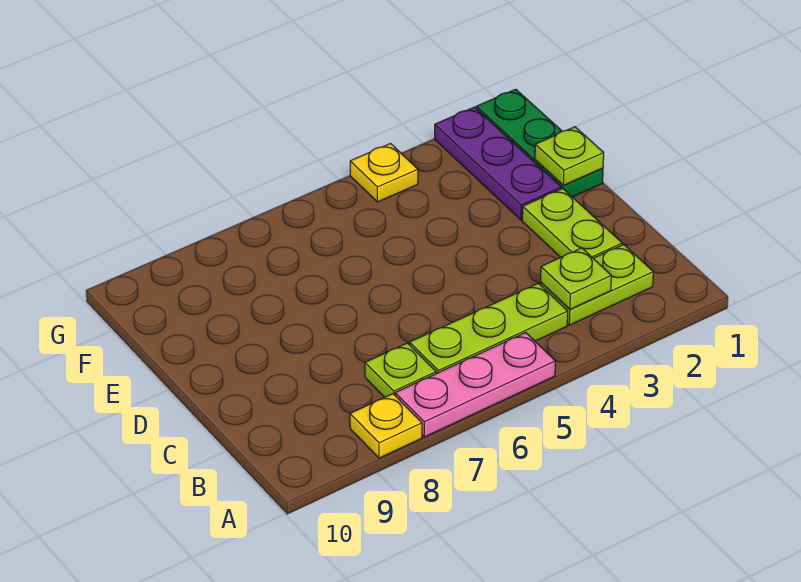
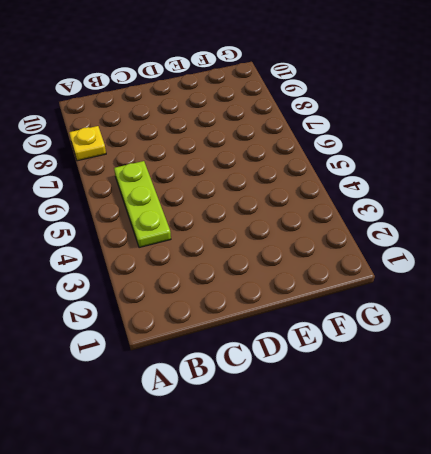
none -> pink plate A5:A7 level 1
none -> lime plate B2:B3 level 1

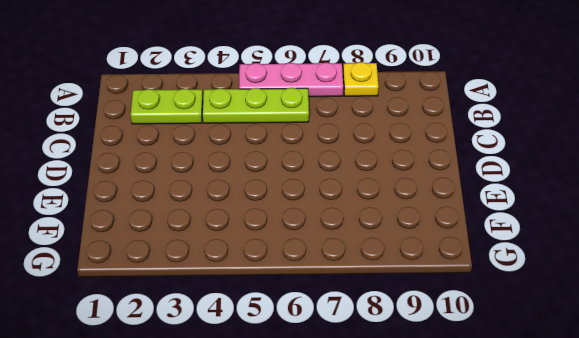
none -> lime plate B7 level 1
none -> lime plate C2:D2 level 1

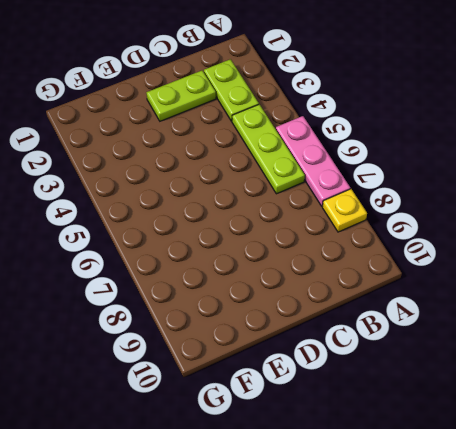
none -> lime plate B7 level 1
none -> green plate E1:G1 level 1

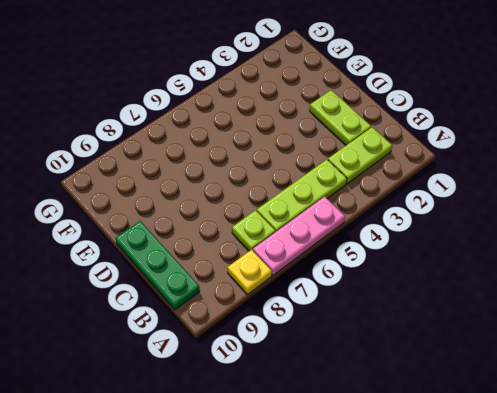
green plate B10:D10 level 1 -> green plate E1:G1 level 1
none -> purple plate E2:G2 level 1
none -> yellow plate G4 level 1

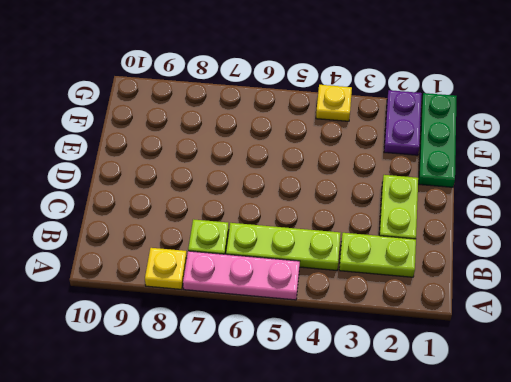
purple plate F2:G2 level 1 -> purple plate E2:G2 level 1
none -> lime plate B3 level 2
none -> lime plate E1 level 2

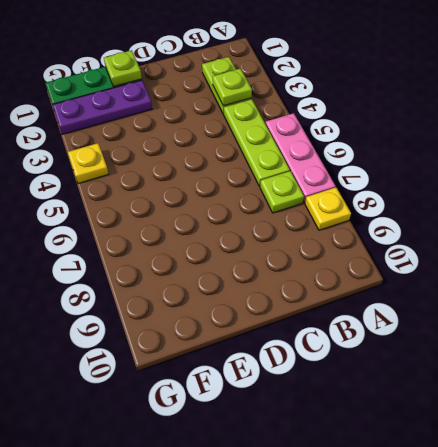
none -> lime plate C2:D2 level 1

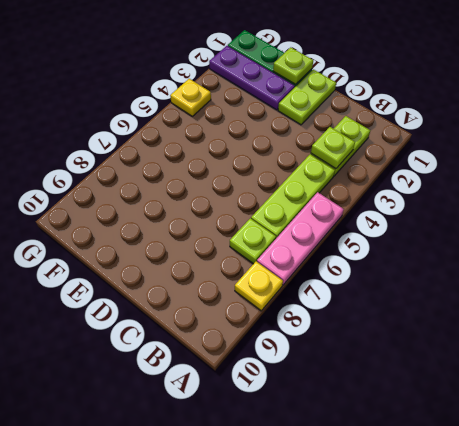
lime plate D1:D2 level 1 -> lime plate C2:D2 level 1

